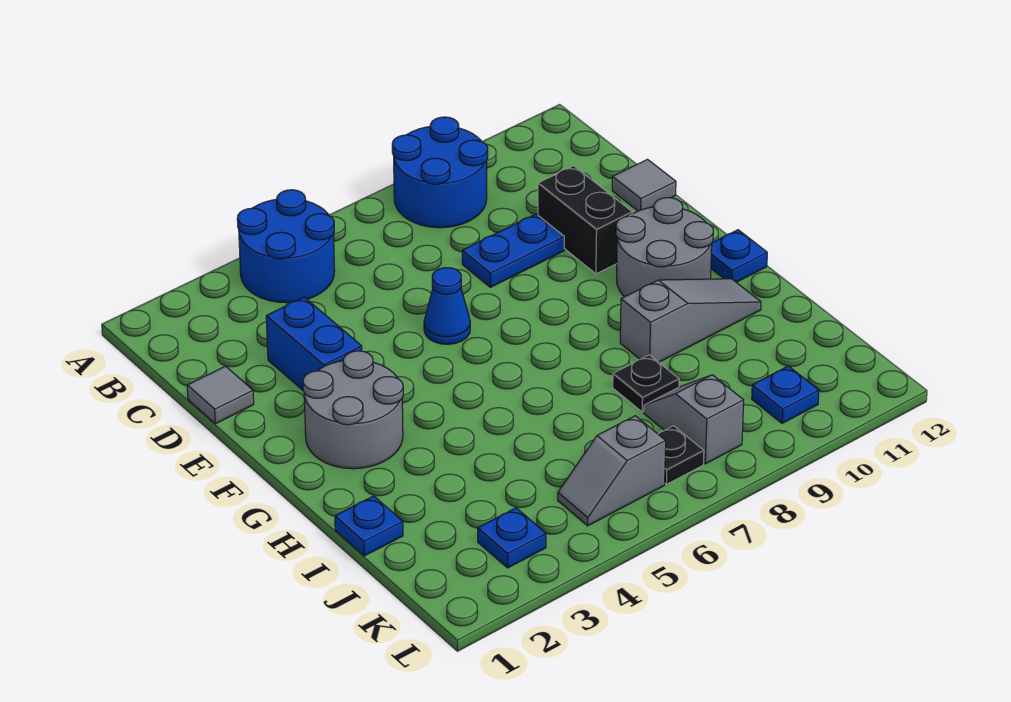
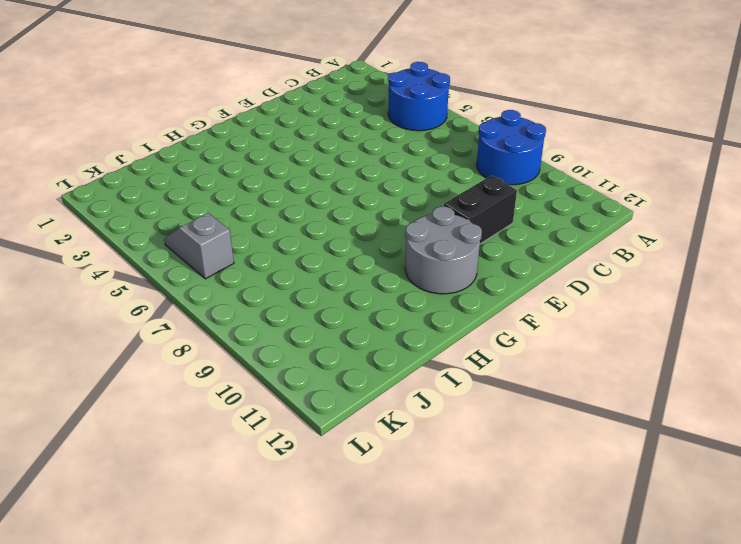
none -> grey tile D1 level 1
none -> blue brick D3:E3 level 1
none -> blue plate D8:D9 level 1

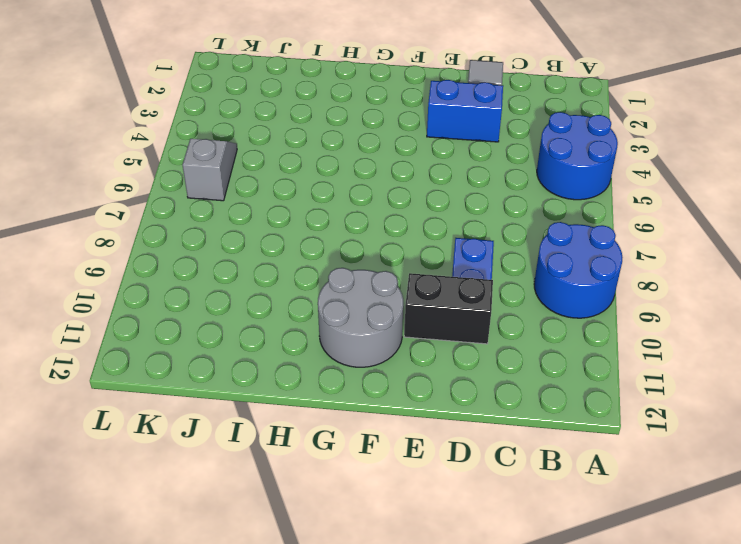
none -> grey tile D12 level 1
none -> blue cone E6 level 1
none -> grey round brick F2:G3 level 1

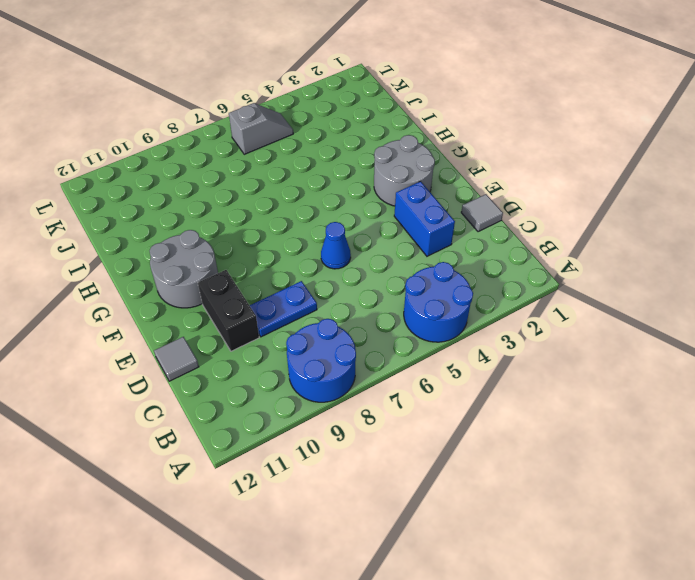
none -> blue plate G12 level 1
none -> grey slope H9:H11 level 1 top 9
none -> blue plate I1 level 1

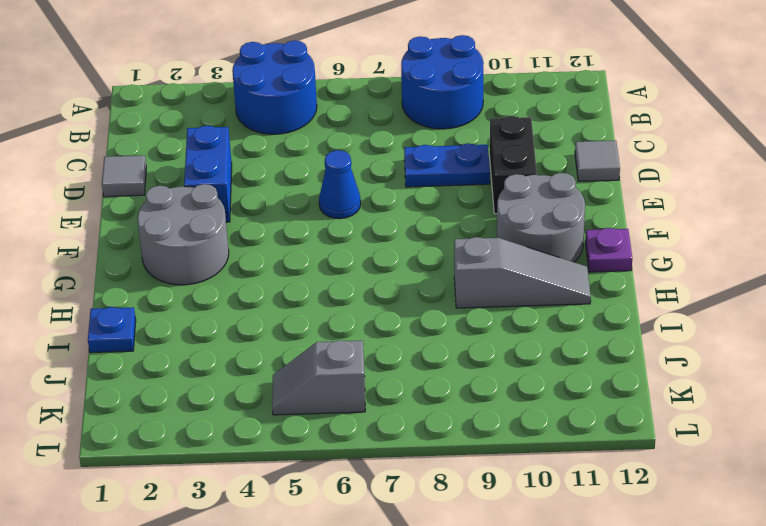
purple plate G12 level 1 -> blue plate G12 level 1
none -> black plate I8 level 1
none -> grey slope J8:K8 level 1 top K
none -> blue plate K3 level 1

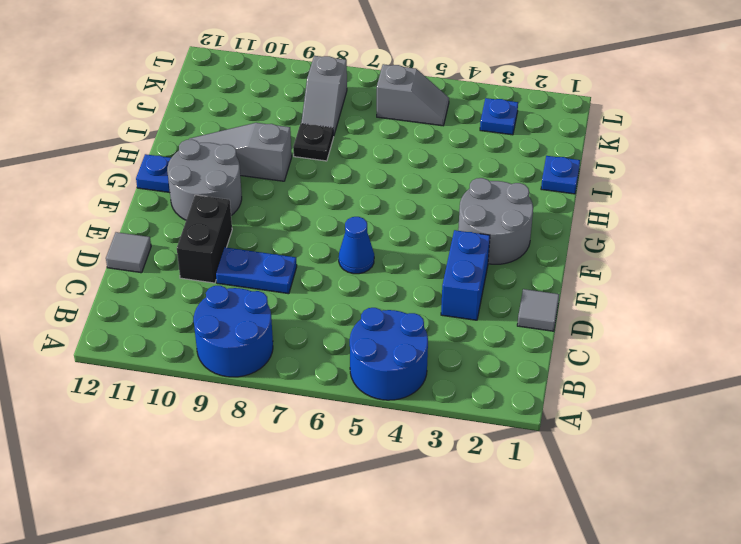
none -> black plate K7 level 1
none -> blue plate K10 level 1

